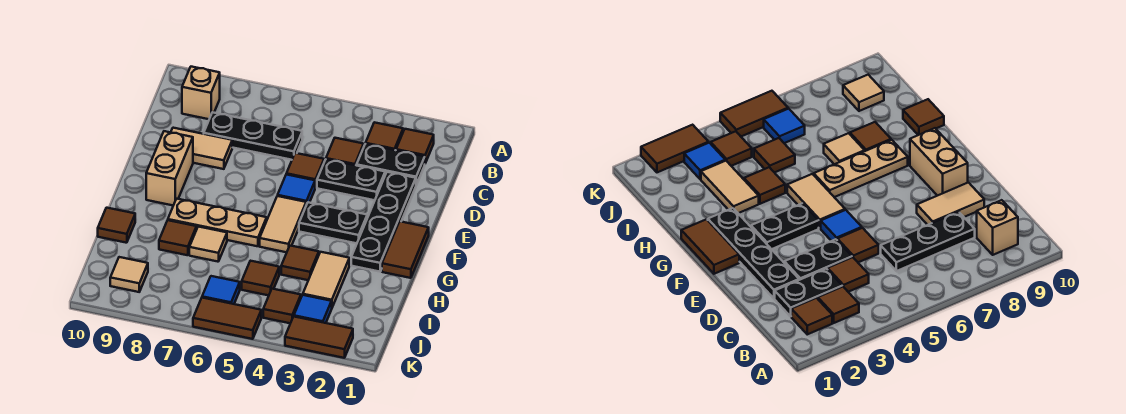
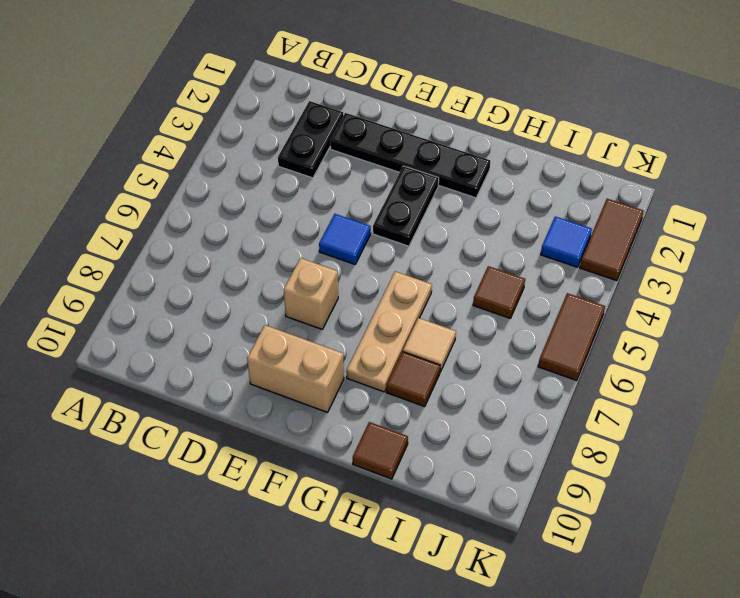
tan brick E7 level 1 -> tan brick B9 level 1
none -> brown tile B2 level 1
none -> brown tile B3 level 1
none -> brown tile C4 level 1

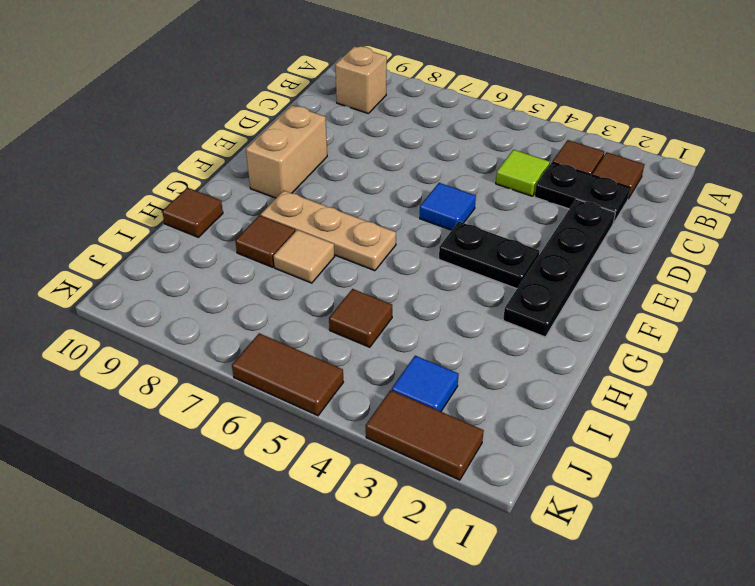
lime tile C4 level 1 -> brown tile C4 level 1
none -> black plate C6:C8 level 1
none -> black plate D3:D4 level 1
none -> brown tile D5 level 1

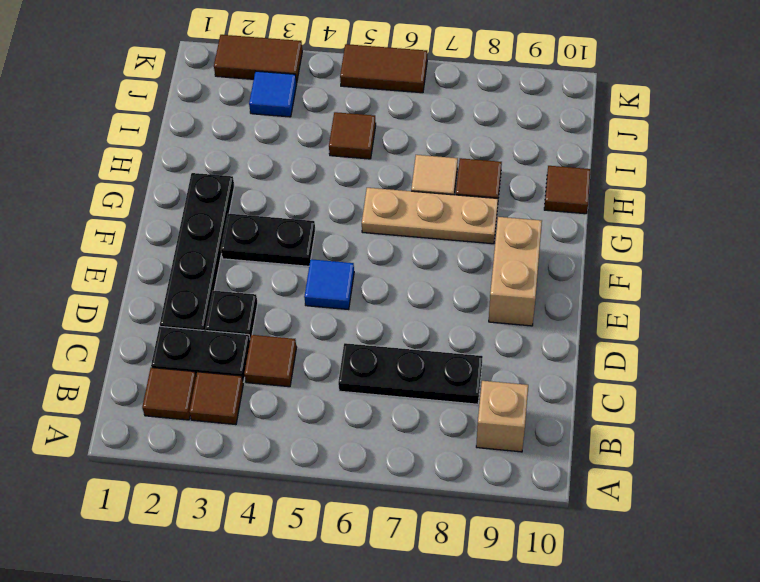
black plate D3 level 1 -> black plate D3:D4 level 1
none -> brown tile D5 level 1
none -> tan tile D8:D9 level 1
none -> brown tile F1:G1 level 1

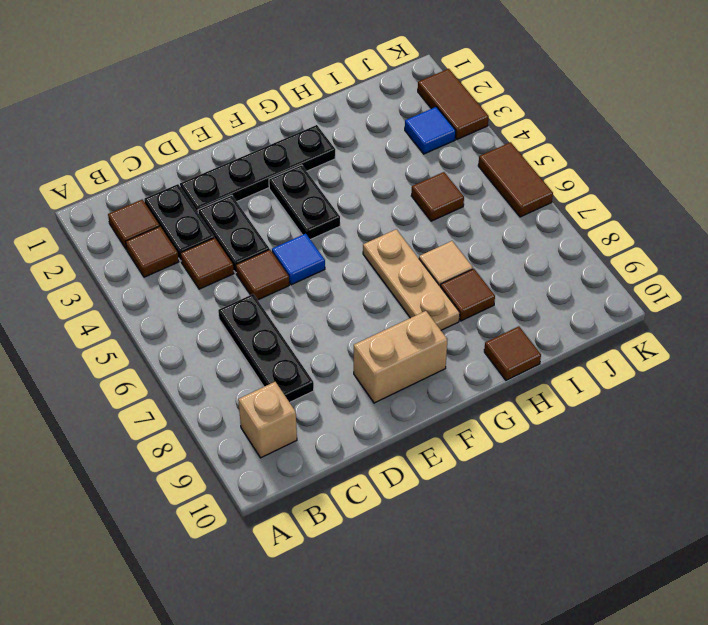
none -> tan tile D8:D9 level 1
none -> brown tile F1:G1 level 1
none -> tan tile F5:G5 level 1

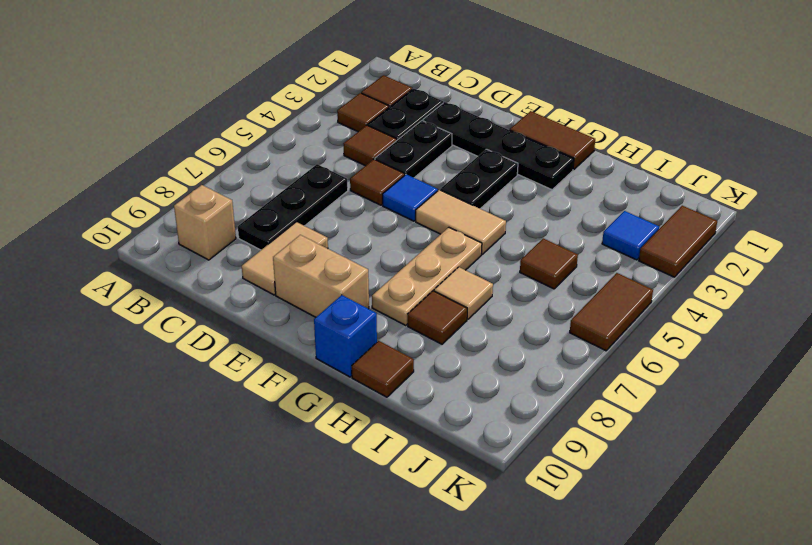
blue brick G10 level 1 -> none
none -> tan tile H3:I3 level 1
none -> brown tile H4 level 1
none -> brown tile J4 level 1

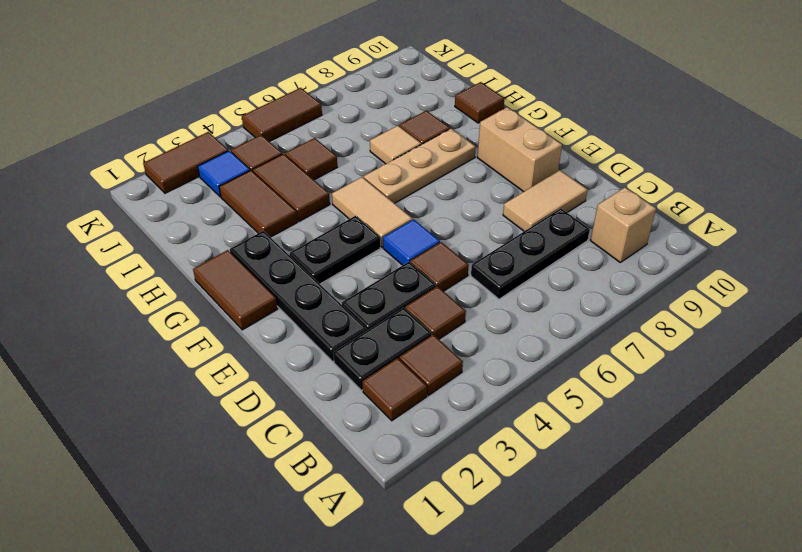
brown tile H3:I3 level 1 -> tan tile H3:I3 level 1
brown tile H4:I4 level 1 -> brown tile H4 level 1
none -> blue tile J6 level 1
none -> tan tile J9 level 1

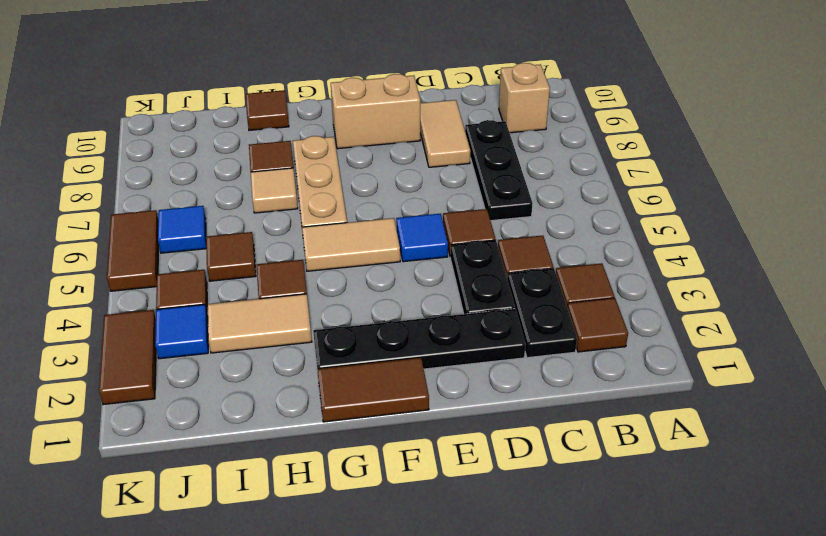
none -> black plate F3:F4 level 1
none -> tan tile J9 level 1

